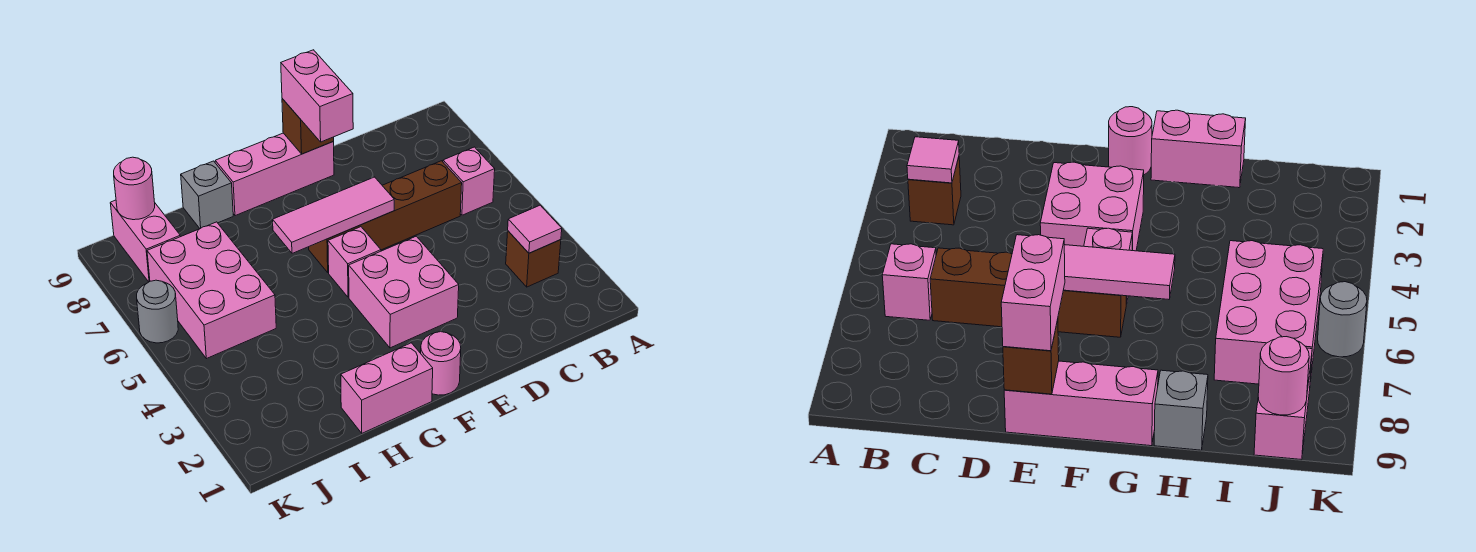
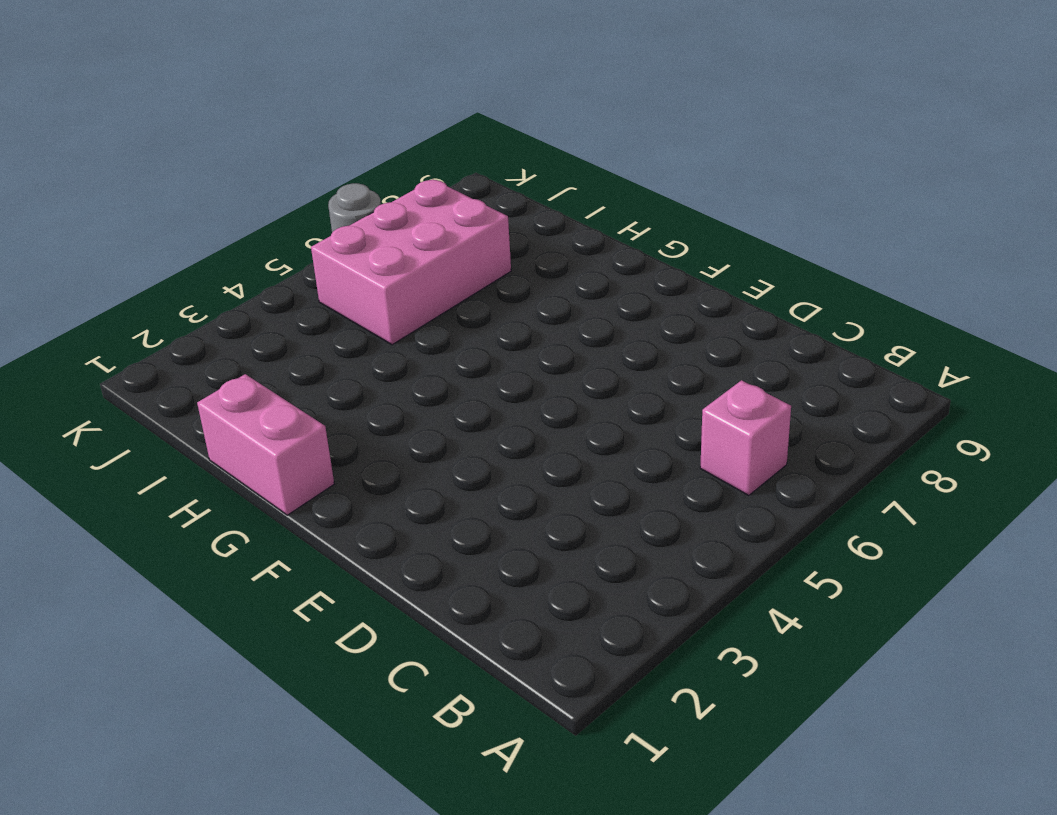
none -> brown brick B3 level 1
none -> brown brick C6:F6 level 1
none -> pink brick E3:F4 level 1

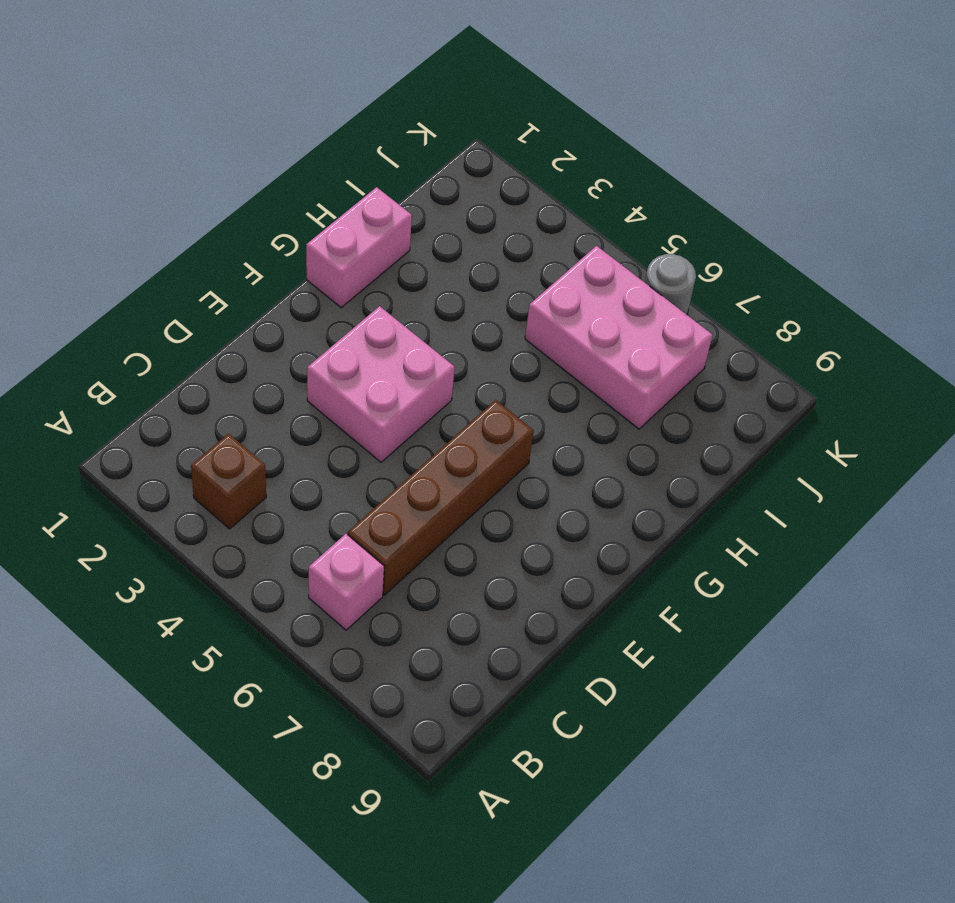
none -> pink brick E9:G9 level 1
none -> pink round brick F1 level 1
none -> pink brick F5 level 1

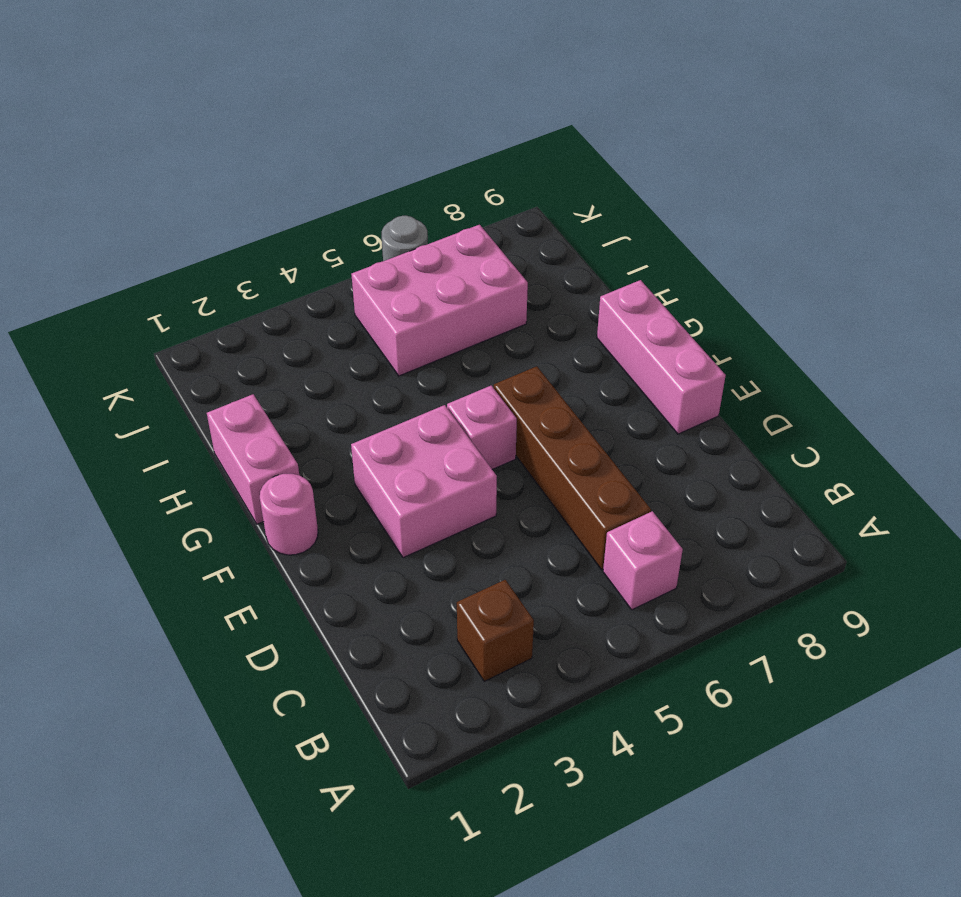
none -> grey brick H9 level 1
none -> pink brick J8:J9 level 1
none -> pink tile B3 level 2

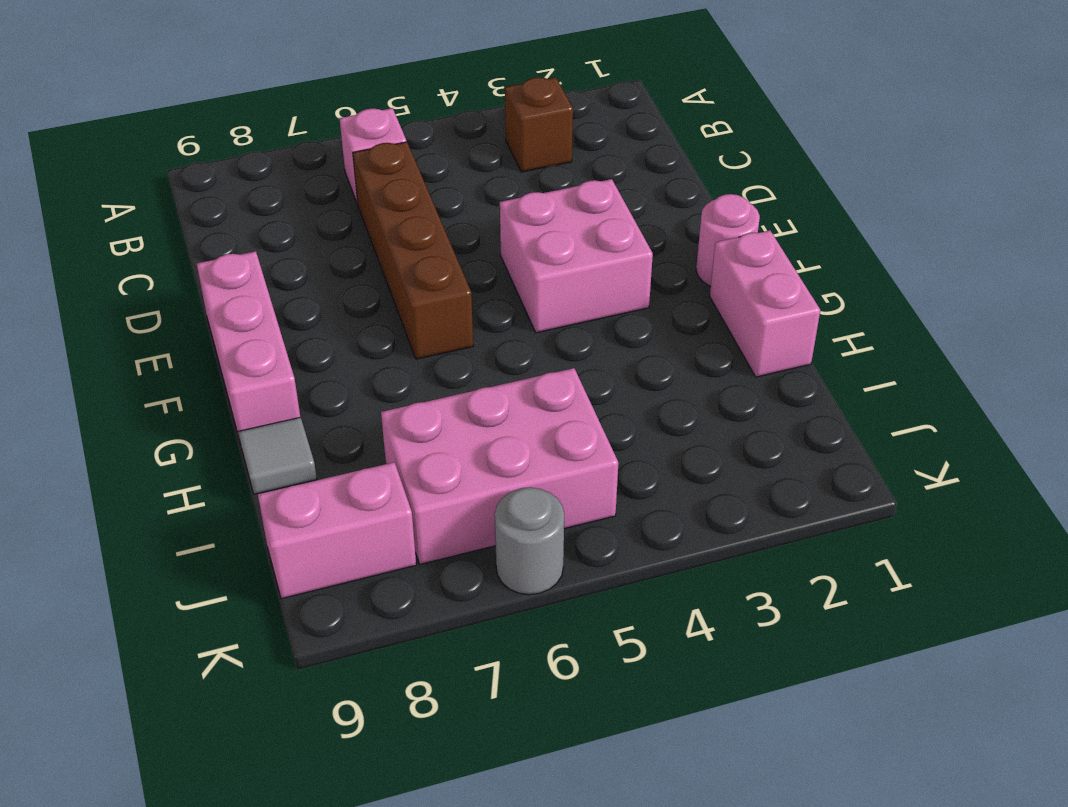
grey tile H9 level 1 -> grey brick H9 level 1
none -> pink brick F5 level 1
none -> pink tile B3 level 2
none -> pink tile E6:G6 level 2

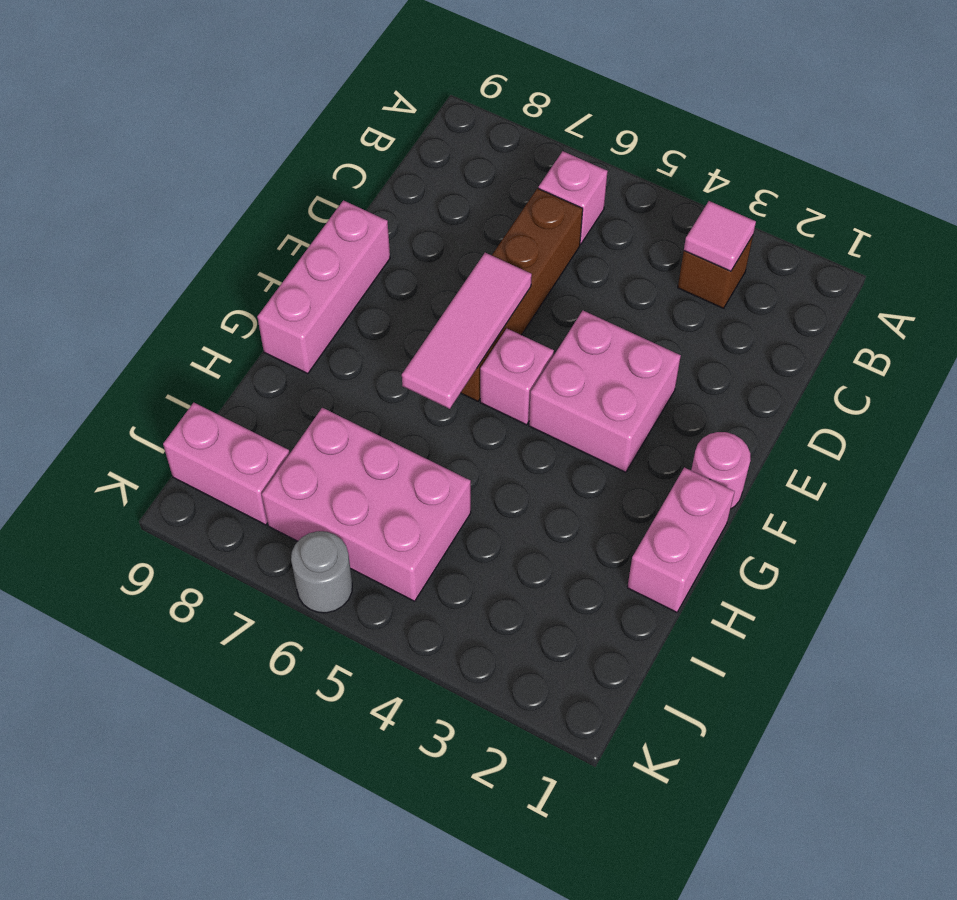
none -> grey brick H9 level 1
none -> brown brick E9 level 2
none -> pink round brick J9 level 2

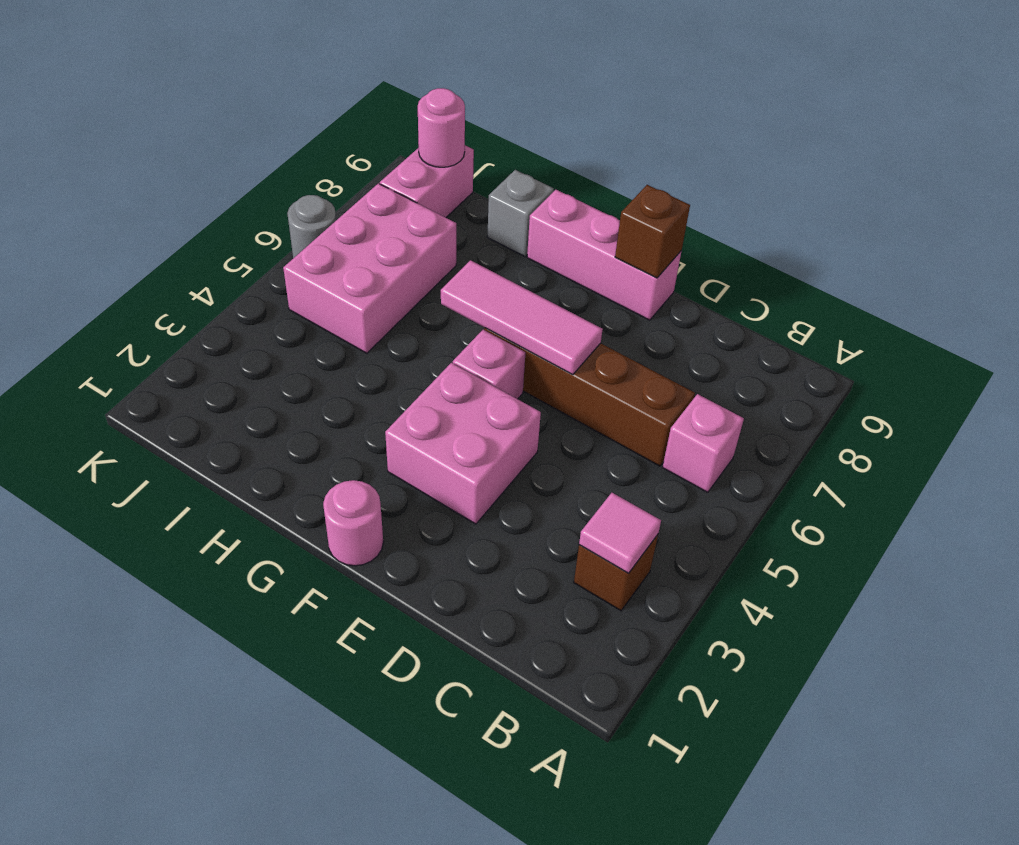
none -> pink brick G1:H1 level 1
none -> pink brick E8:E9 level 3

